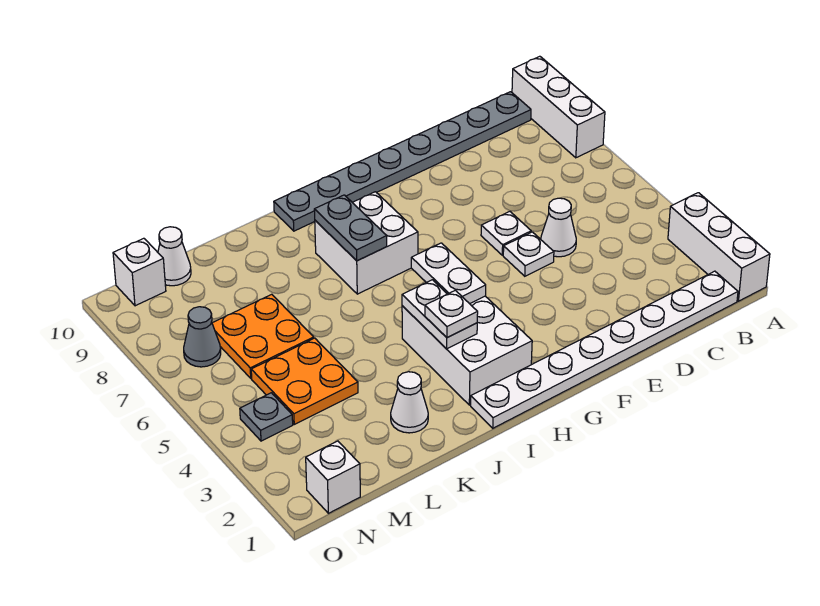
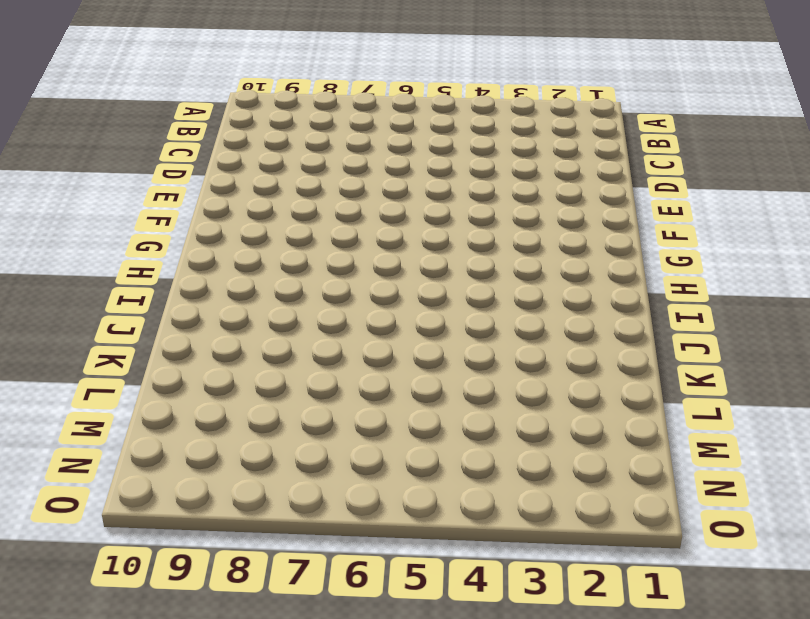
none -> white brick A1:A3 level 1
none -> white brick A8:A10 level 1
none -> white plate B1:I1 level 1

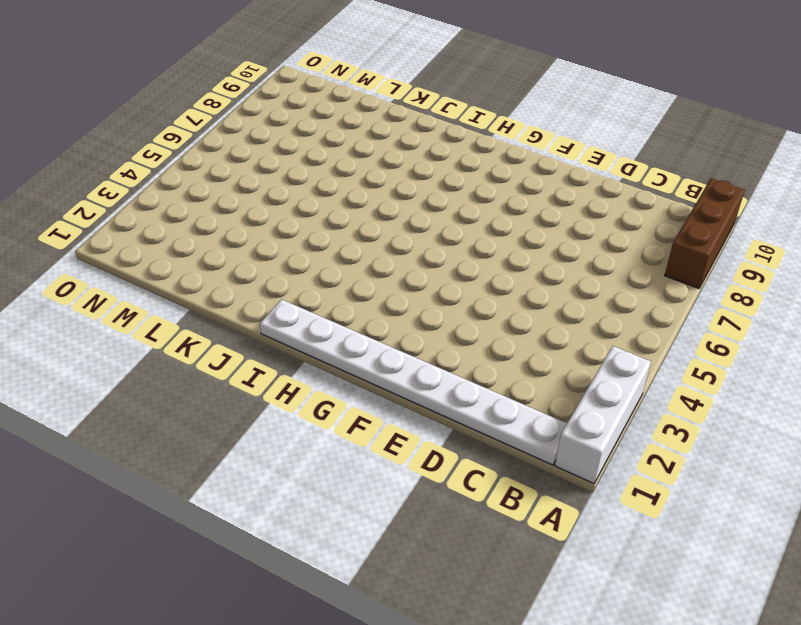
brown brick A8:A10 level 1 -> white brick A8:A10 level 1
none -> grey plate B10:I10 level 1
none -> white cone D5 level 1
none -> white plate E5 level 1

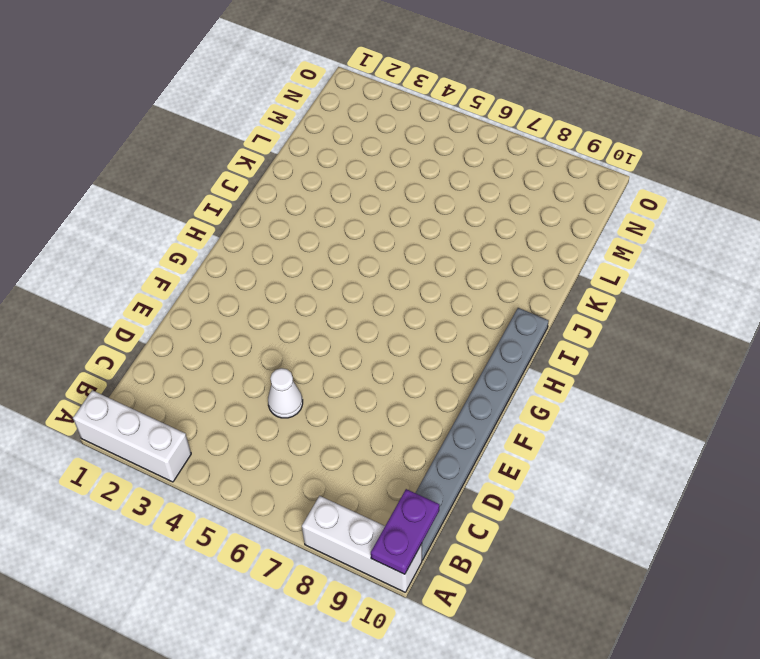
purple plate A10:B10 level 2 -> none
none -> white plate B1:I1 level 1
none -> white plate E5 level 1
none -> white plate E6 level 1

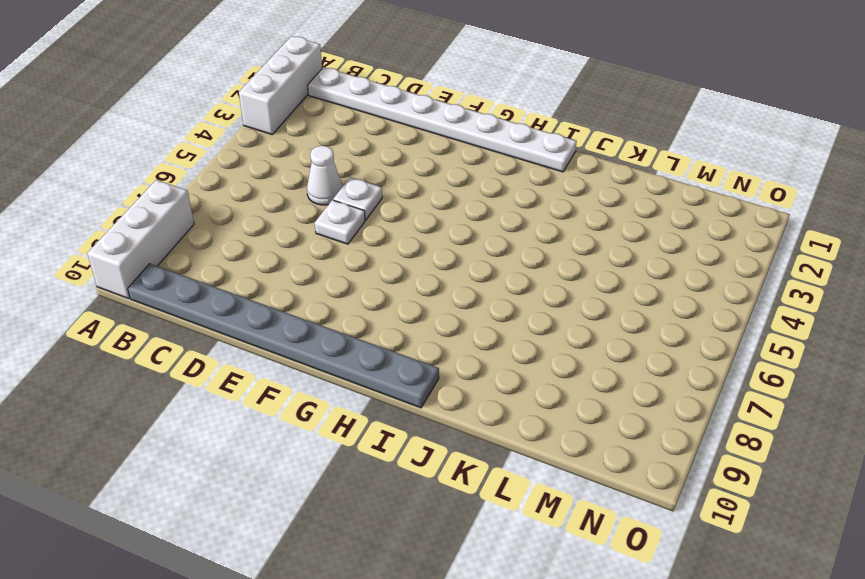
none -> white brick H2:I4 level 1
none -> white brick H7:I8 level 1
none -> white cone K2 level 1

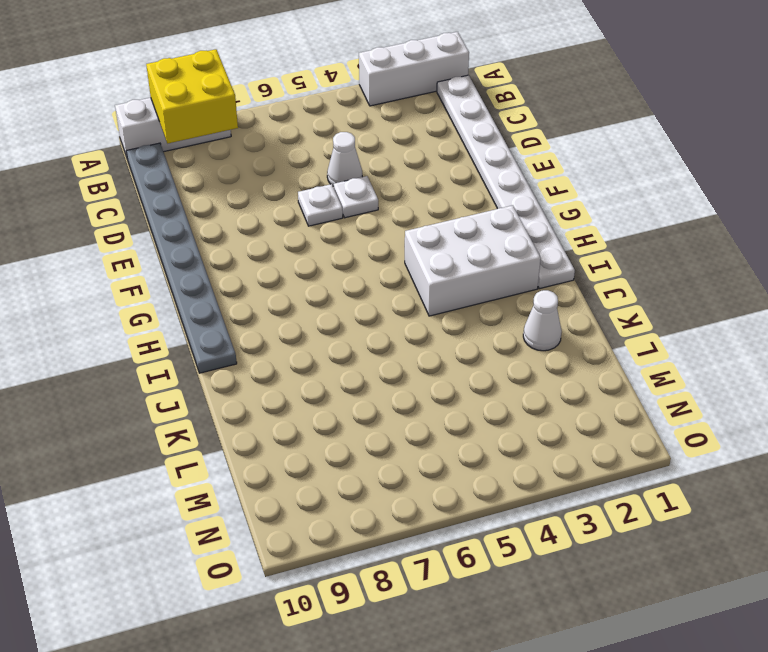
yellow brick A8:B9 level 2 -> none
none -> white brick H7:I8 level 1
none -> orange plate L4:M5 level 1
none -> orange plate L6:M7 level 1

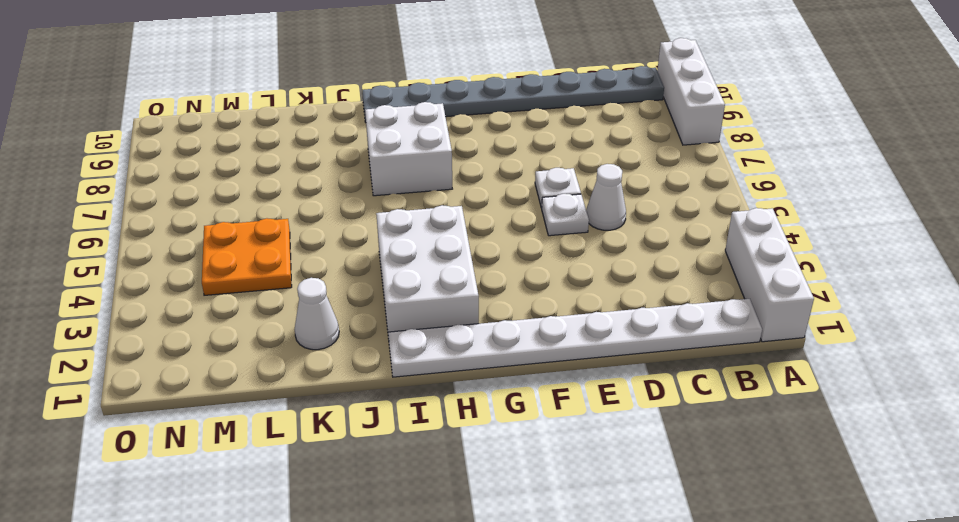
none -> orange plate L6:M7 level 1
none -> white cone M10 level 1
none -> white brick N1 level 1

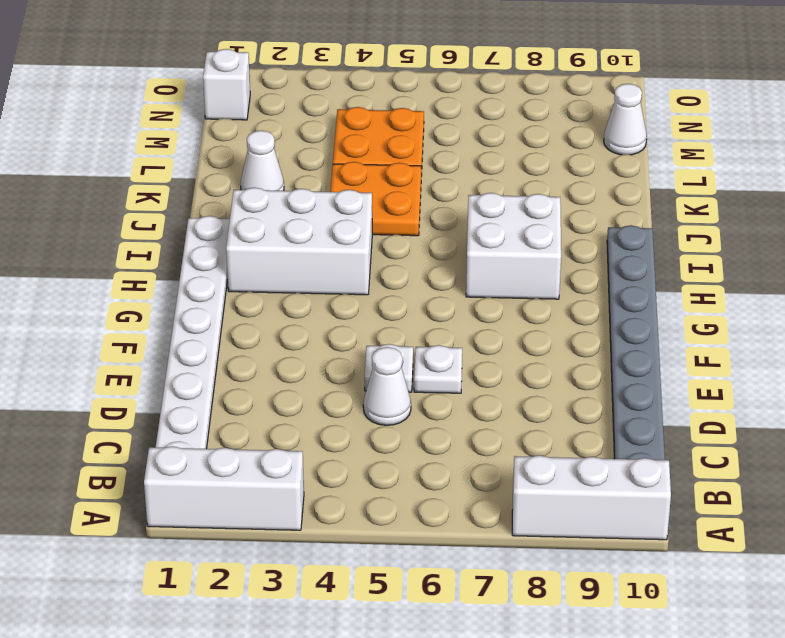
orange plate J4:K5 level 1 -> orange plate L6:M7 level 1
none -> grey plate N4 level 1
none -> grey cone N7 level 1
none -> white brick N10 level 1

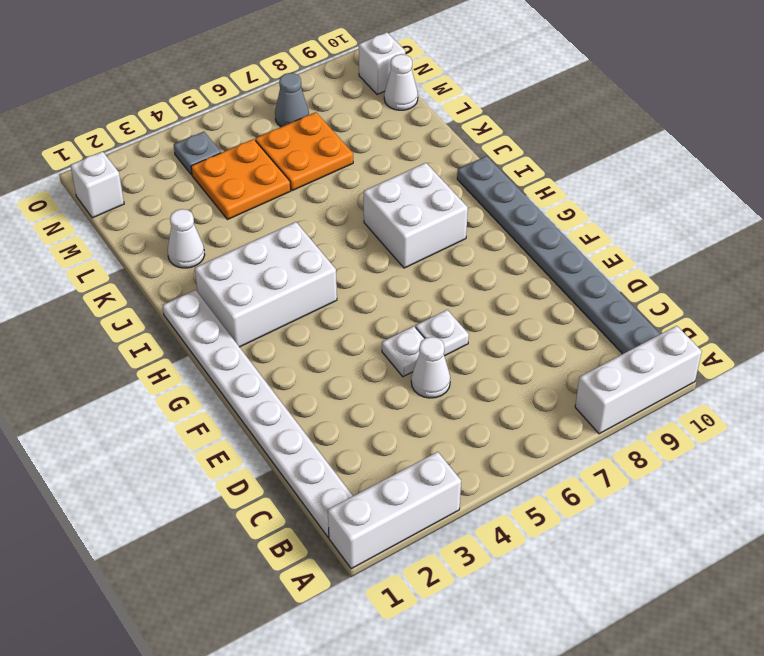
none -> white plate H4:H5 level 2
none -> white plate I3:I4 level 2
none -> grey plate I7:I8 level 2

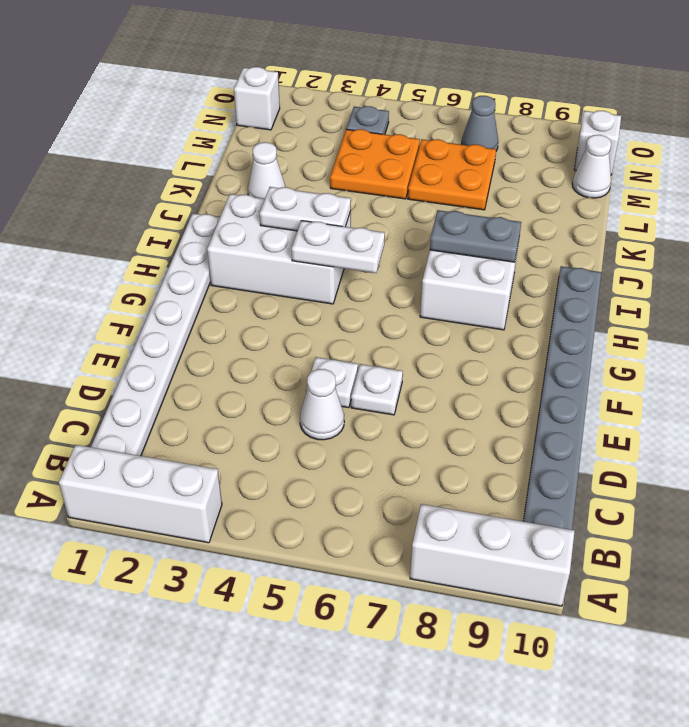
none -> white plate I3 level 3

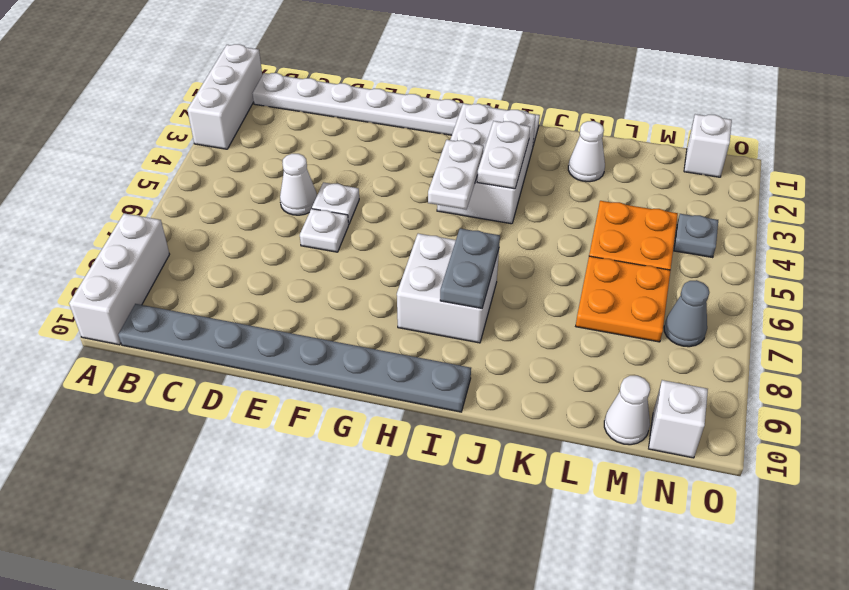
none -> white plate I3 level 3

